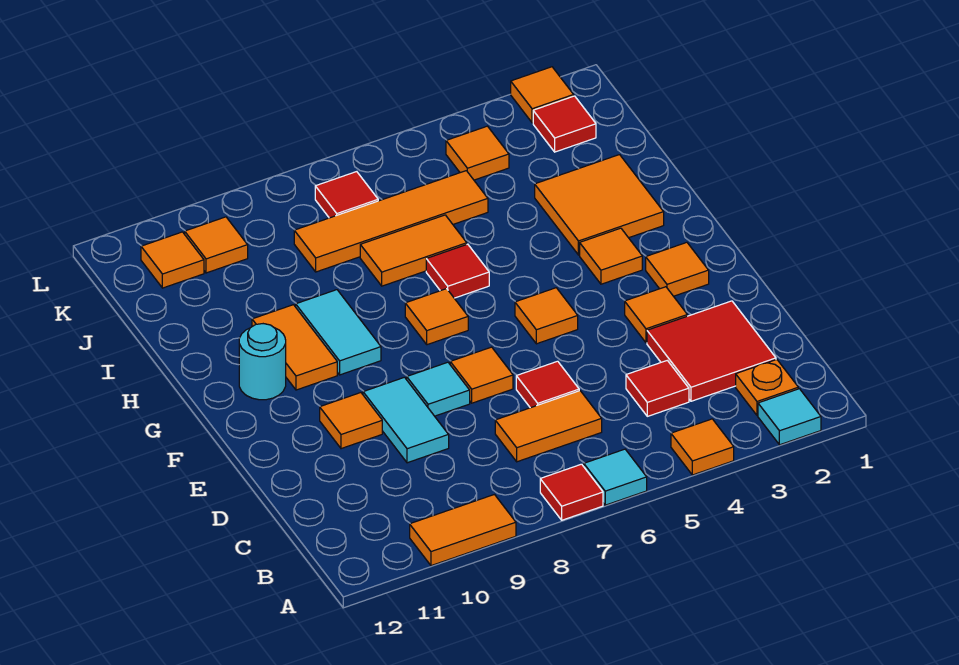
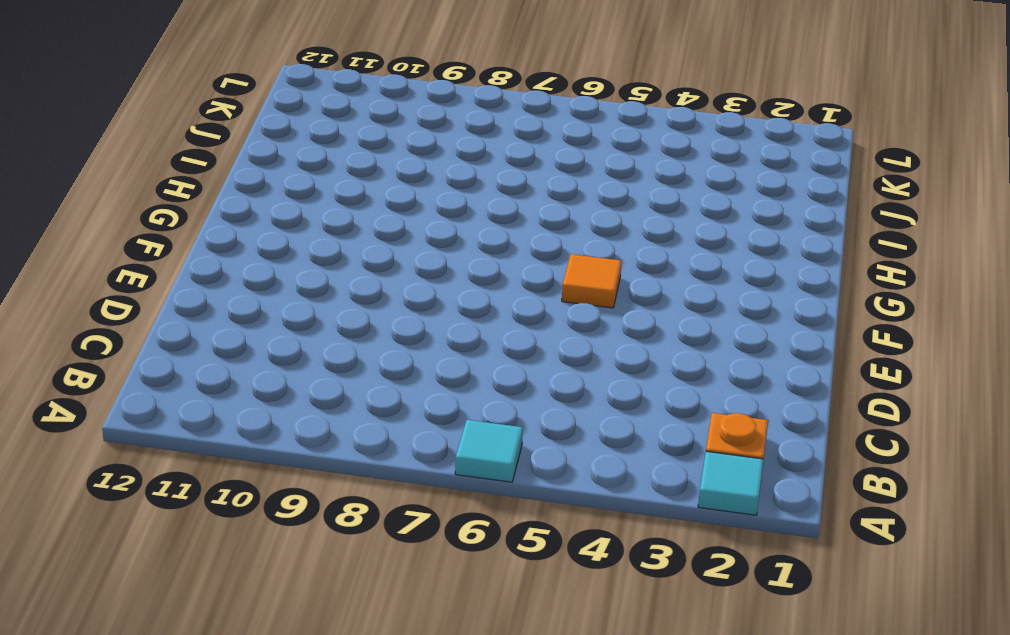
none -> orange tile A4 level 1
none -> red tile A7 level 1
none -> orange tile A9:A10 level 1
none -> red tile C2:D3 level 1

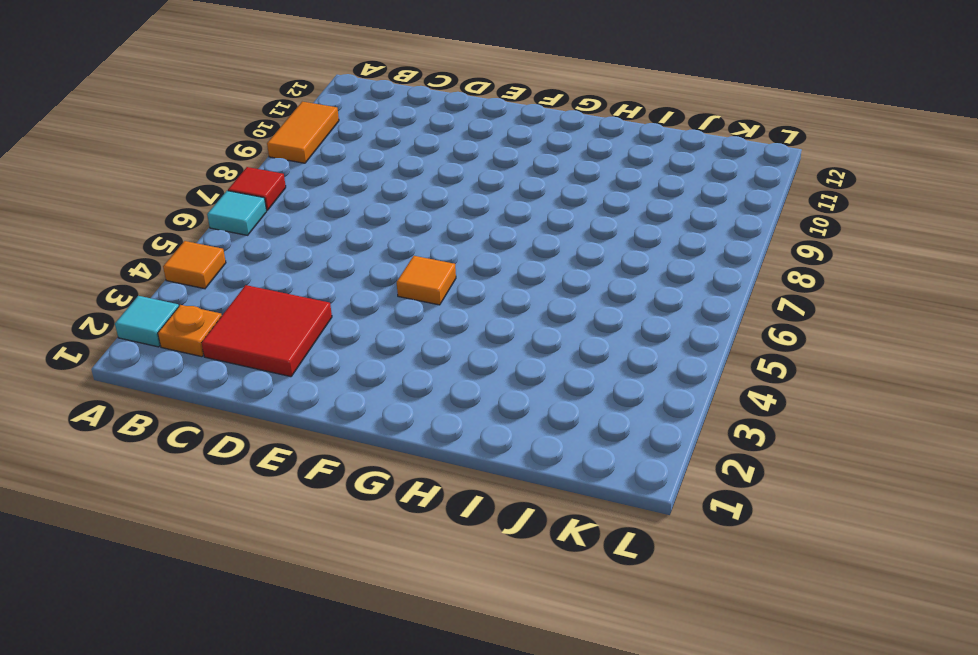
none -> red tile C4 level 1
none -> orange tile C6:C7 level 1
none -> red tile D6 level 1
none -> cyan tile D9:E9 level 1

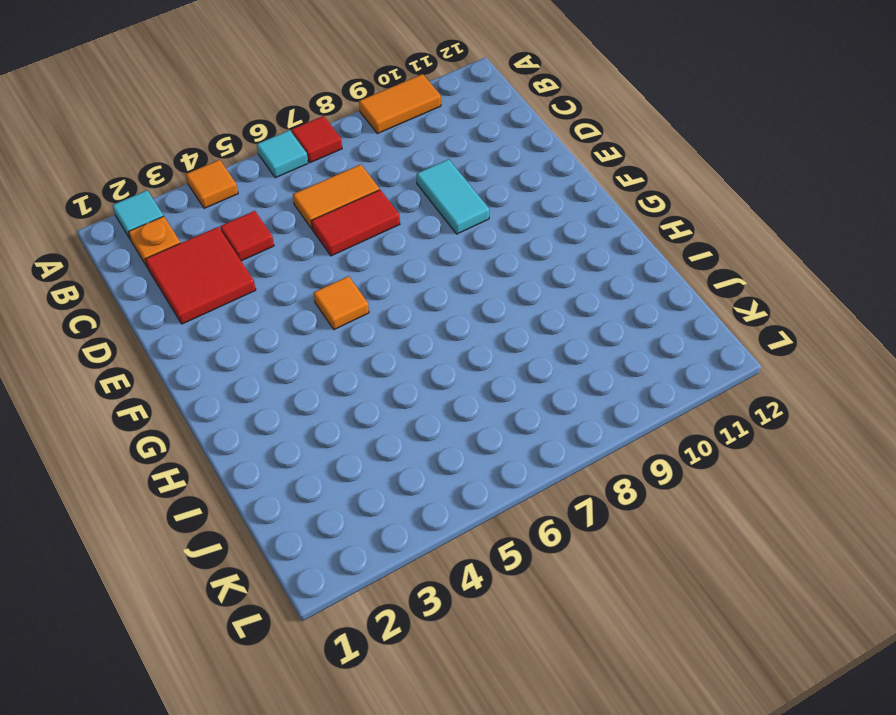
red tile D6:D7 level 1 -> red tile D6 level 1
none -> orange tile E3 level 1
none -> orange tile E7 level 1
none -> cyan tile E8 level 1
none -> orange tile E10 level 1

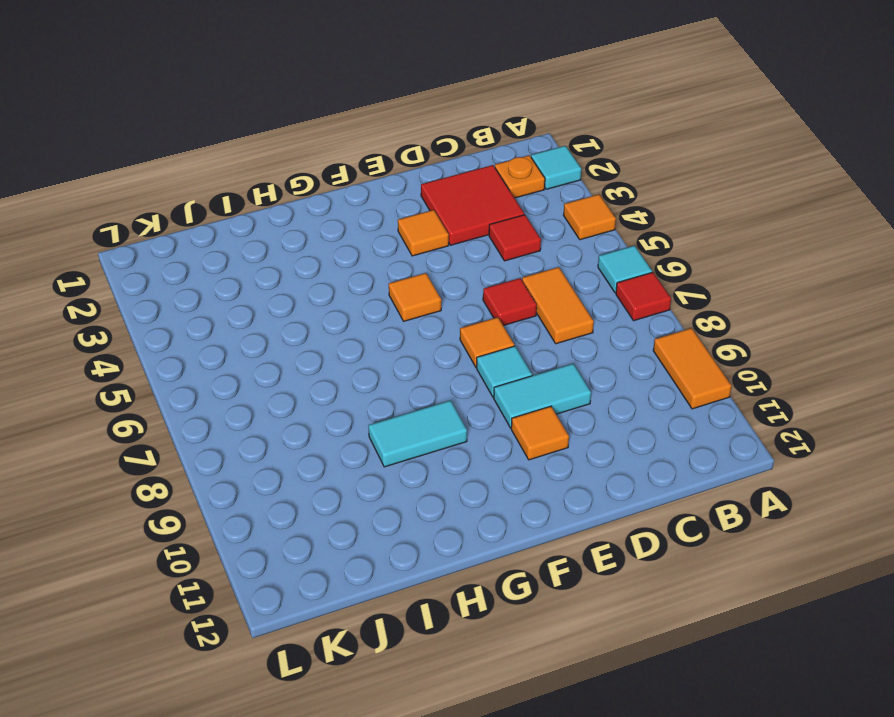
none -> orange tile F2 level 1
none -> orange tile G3 level 1
none -> orange tile G7 level 1
none -> orange tile G10:H10 level 1

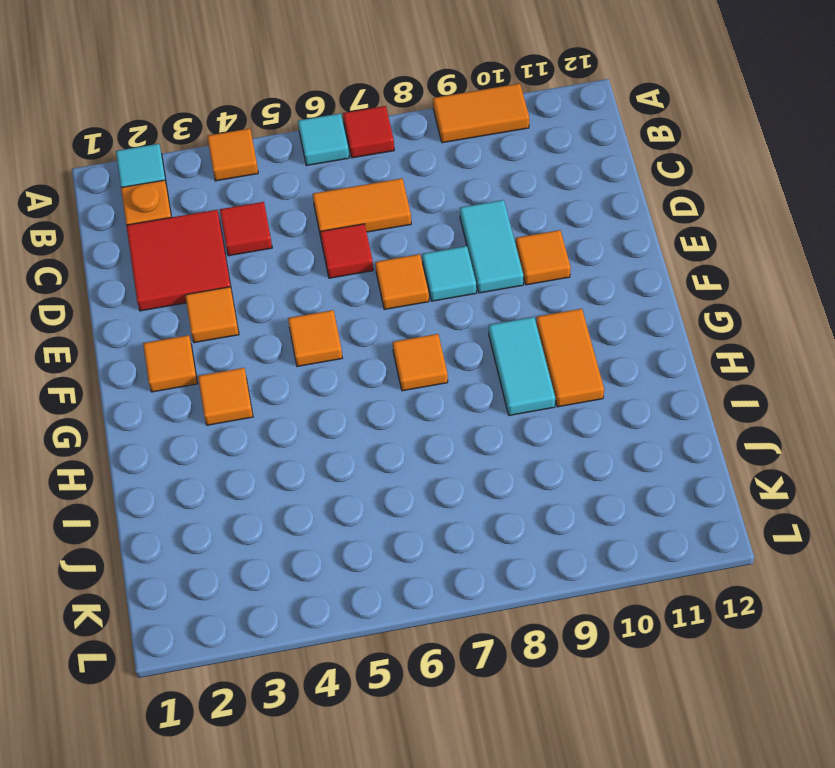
none -> cyan round brick G11 level 1
none -> orange tile H2:I3 level 1
none -> red tile H6 level 1
none -> orange tile I6:I7 level 1

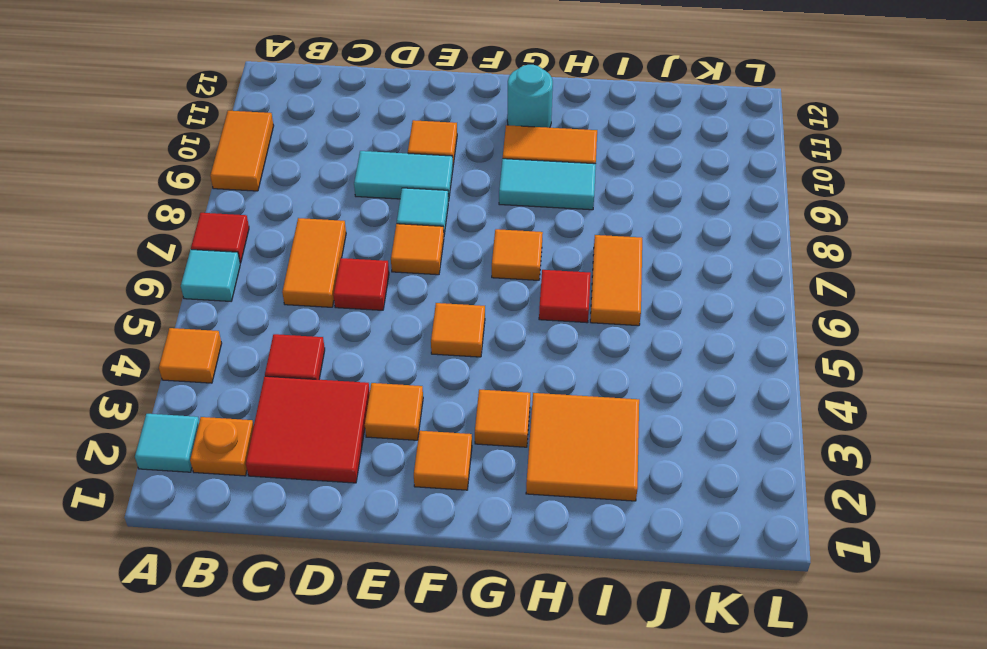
none -> orange tile J5:J8 level 1
none -> red tile K2 level 1
none -> orange tile K4 level 1
none -> red tile K7 level 1

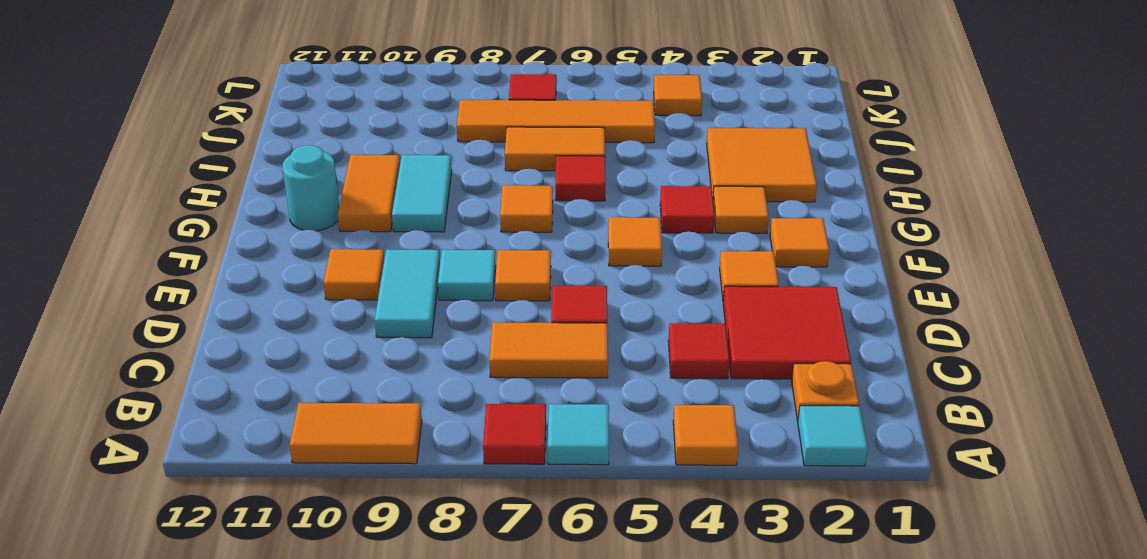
red tile G4 level 1 -> red tile K2 level 1
none -> orange tile K10 level 1
none -> orange tile K11 level 1
none -> orange tile L2 level 1

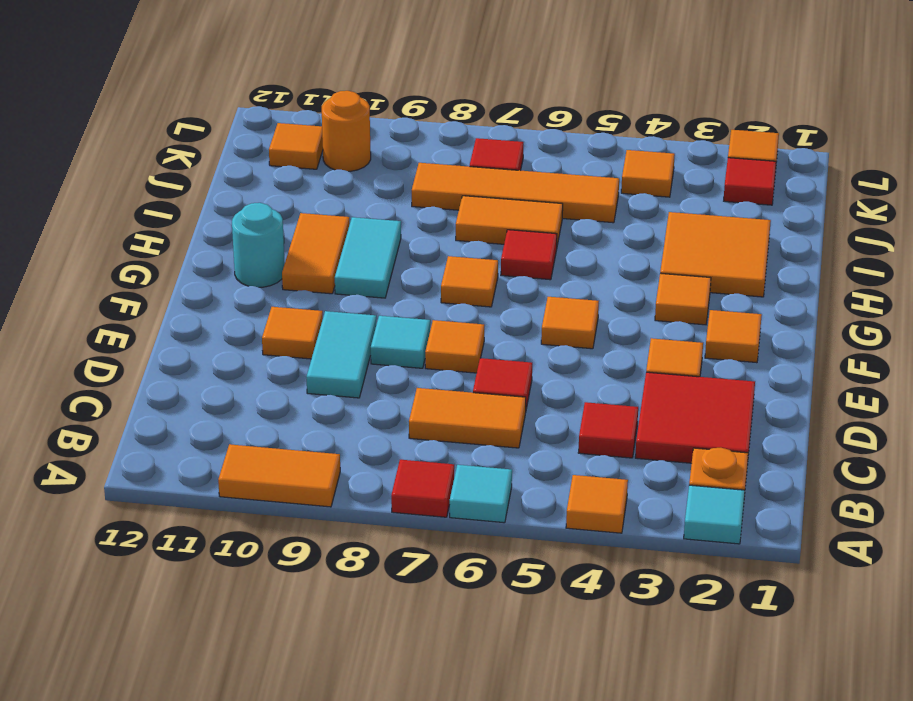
orange round brick K10 level 1 -> orange tile K10 level 1

